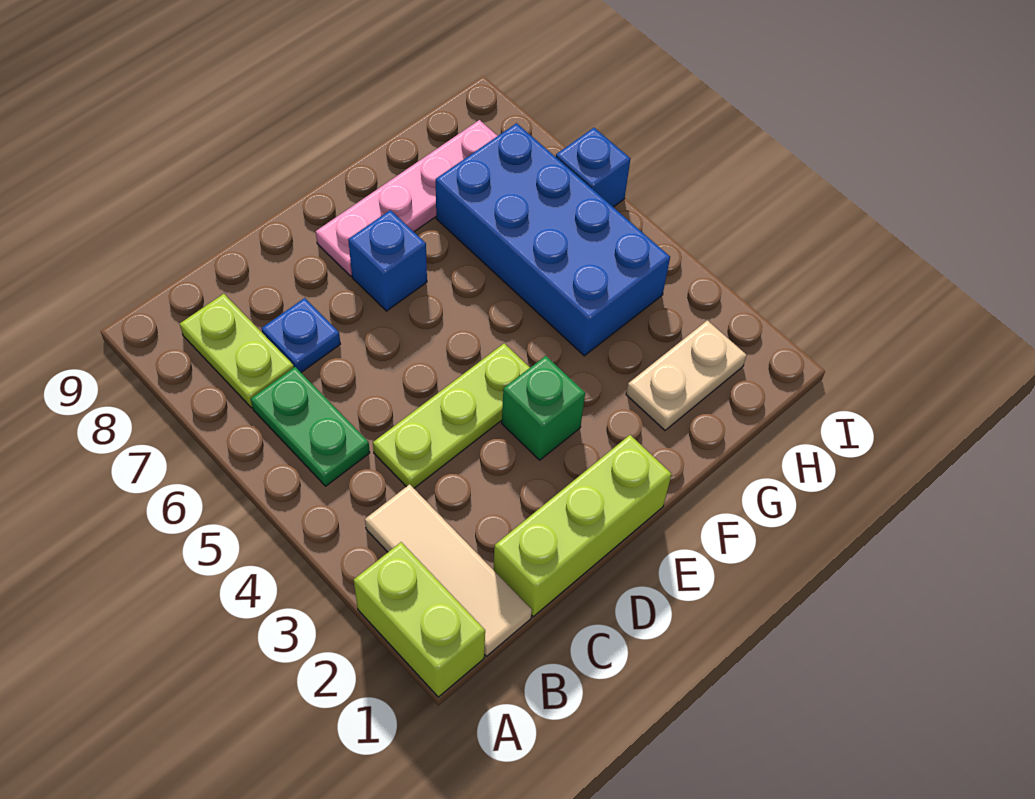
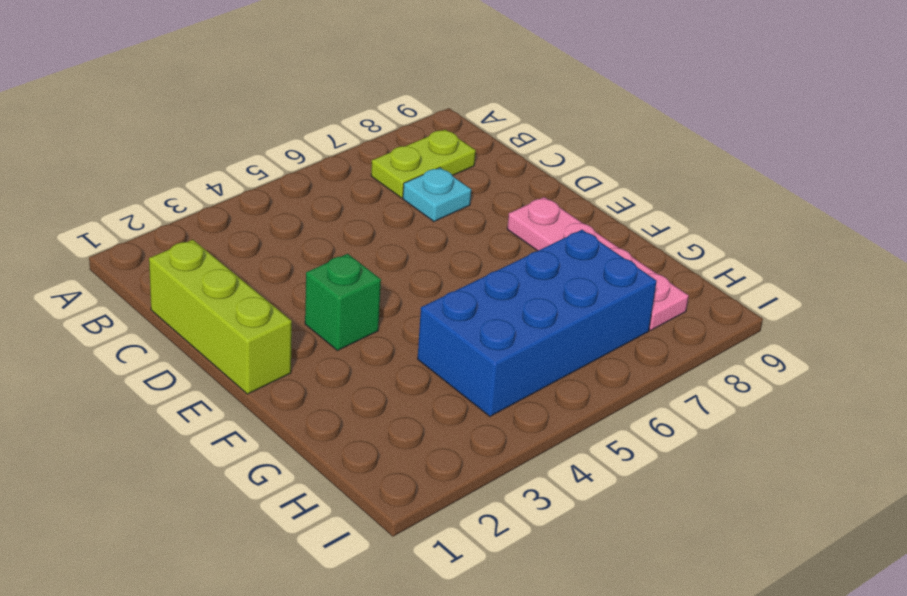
cyan plate C7 level 1 -> blue plate C7 level 1
none -> lime brick A1:A2 level 1
none -> tan tile B1:B3 level 1
none -> green plate B5:B6 level 1

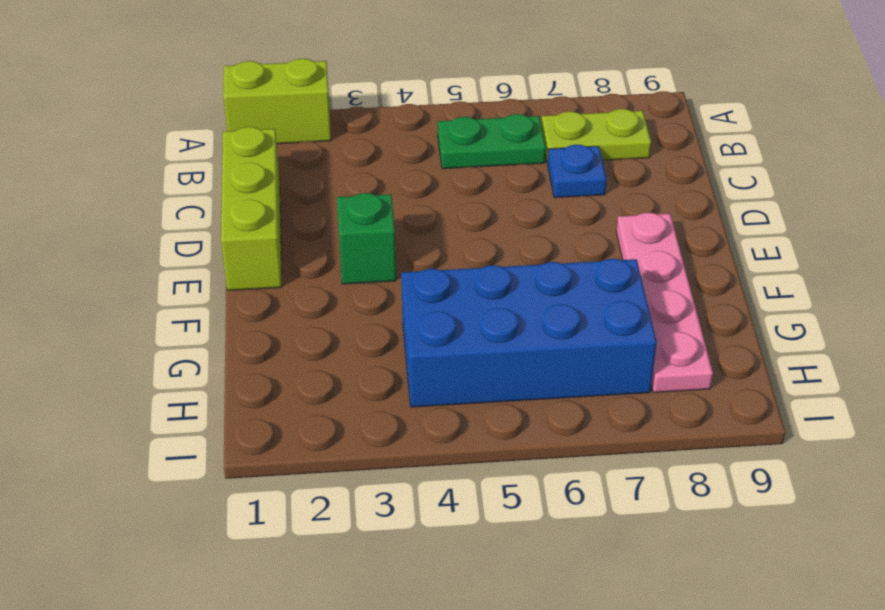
none -> tan tile B1:B3 level 1
none -> lime plate C4:E4 level 1
none -> blue brick E7 level 1

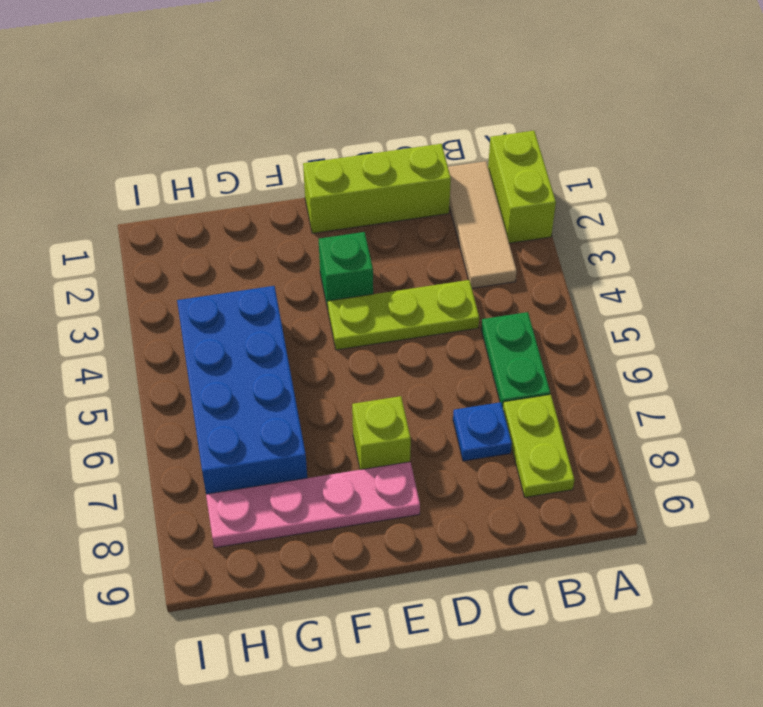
lime brick E7 level 1 -> blue brick E7 level 1
none -> tan plate G2:H2 level 1
none -> blue brick I6 level 1

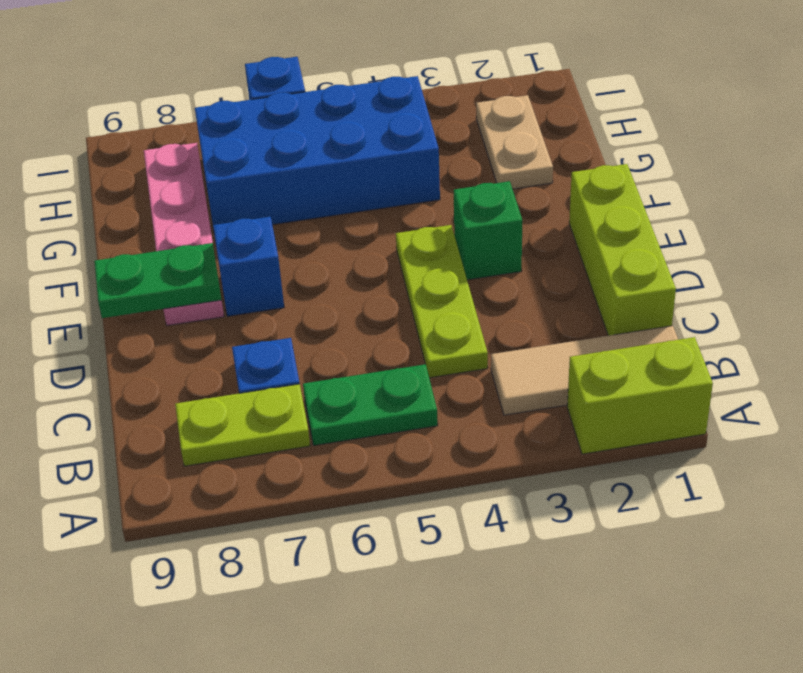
green plate E8:E9 level 2 -> none

